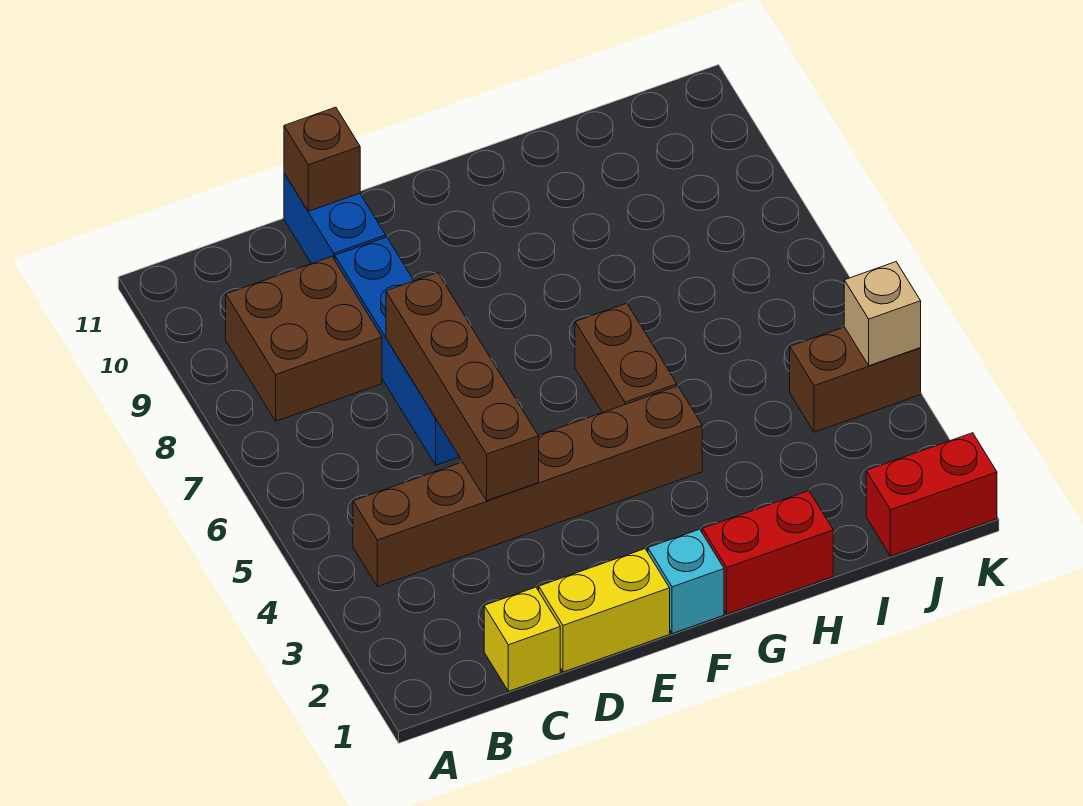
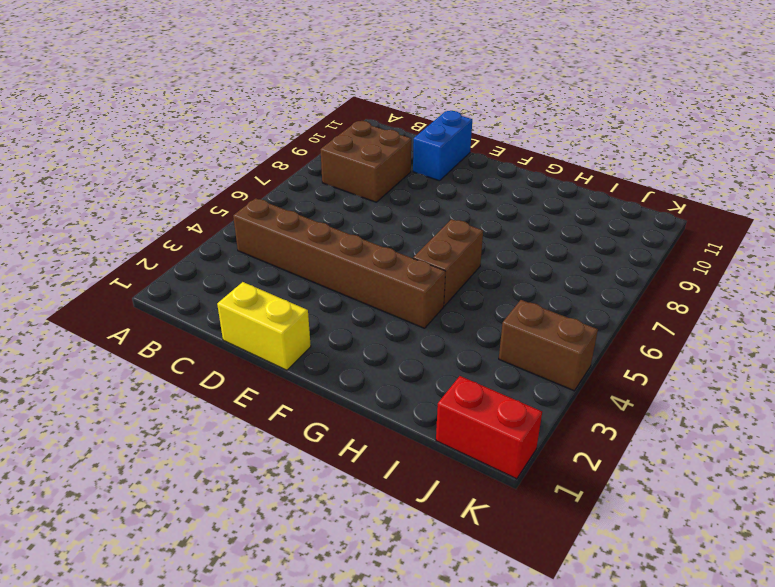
none -> yellow brick C1 level 1
none -> blue brick D6:D9 level 1
none -> cyan brick F1 level 1

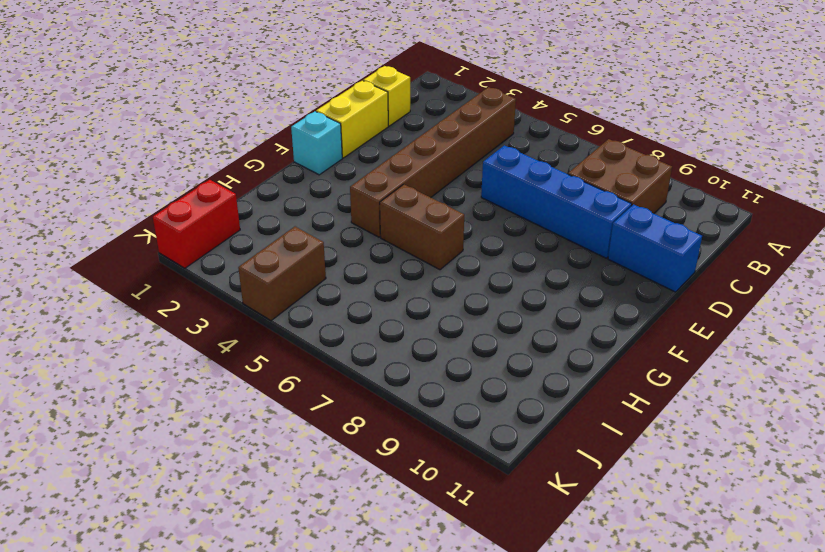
none -> red brick G1:H1 level 1
none -> brown brick D4:D7 level 2
none -> brown brick D11 level 2

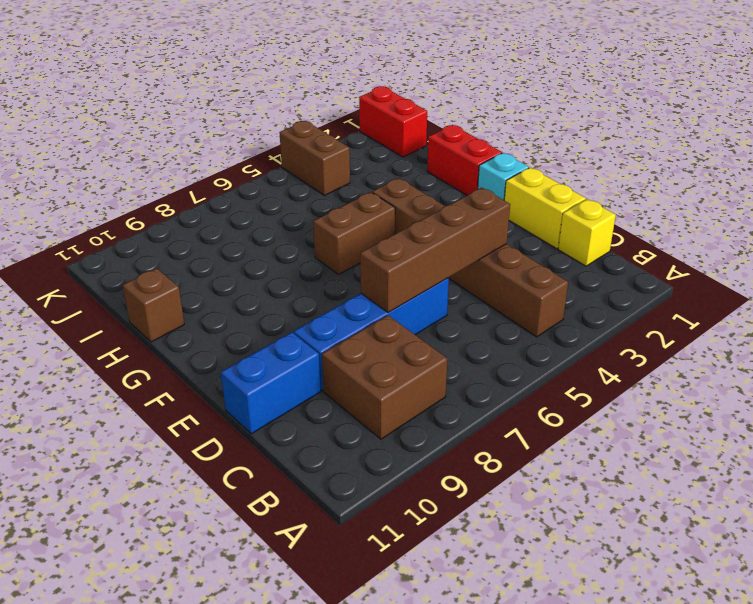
brown brick H11 level 1 -> brown brick D11 level 2
none -> tan brick K4 level 2

